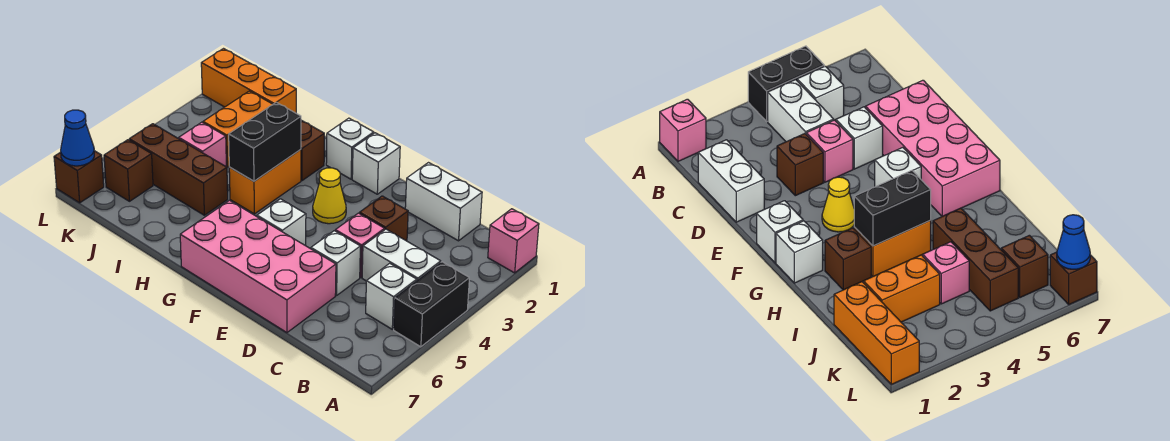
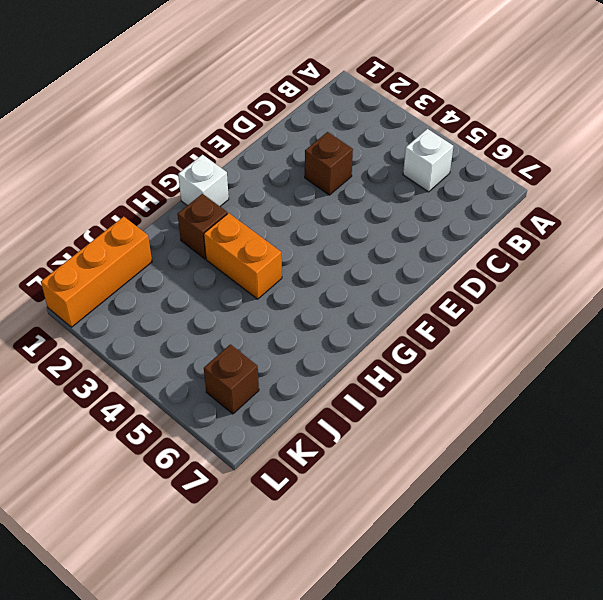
none -> pink brick A1 level 1
none -> black brick A4:A5 level 1
none -> white brick B4:C4 level 1

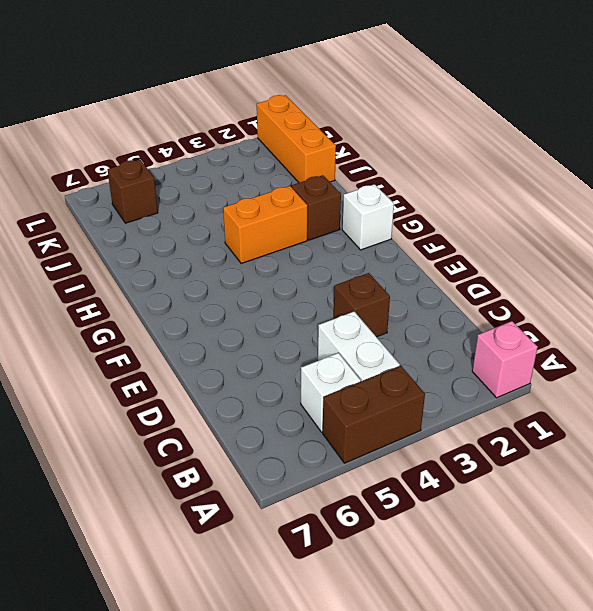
brown brick A4:A5 level 1 -> black brick A4:A5 level 1
none -> white brick C1:D1 level 1
none -> pink brick D4 level 1
none -> white brick D5 level 1

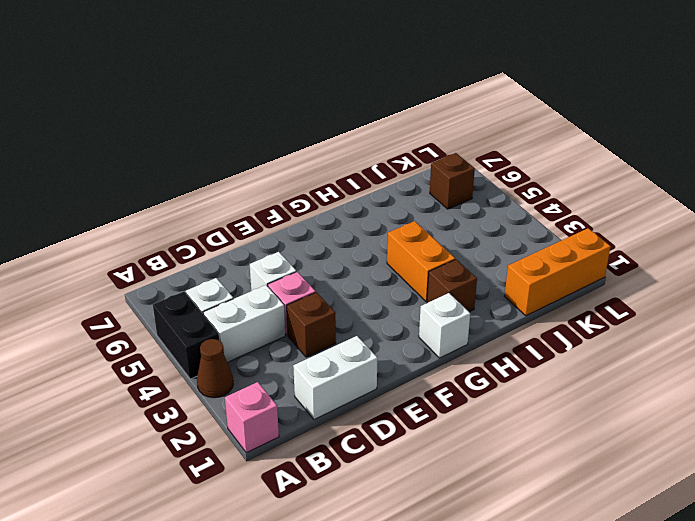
brown cone A3 level 1 -> none
none -> pink brick D6:G7 level 1
none -> white brick F1 level 1
none -> yellow cone F3 level 1

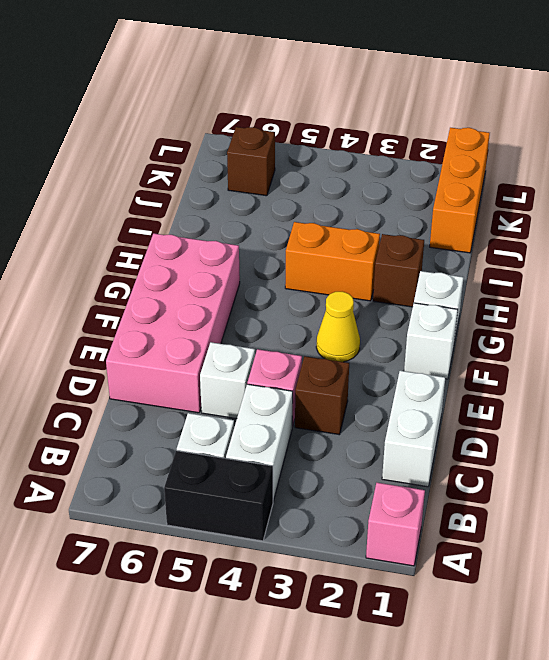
none -> white brick F5 level 1
none -> brown brick I5:K5 level 1
none -> orange brick J2:J3 level 1

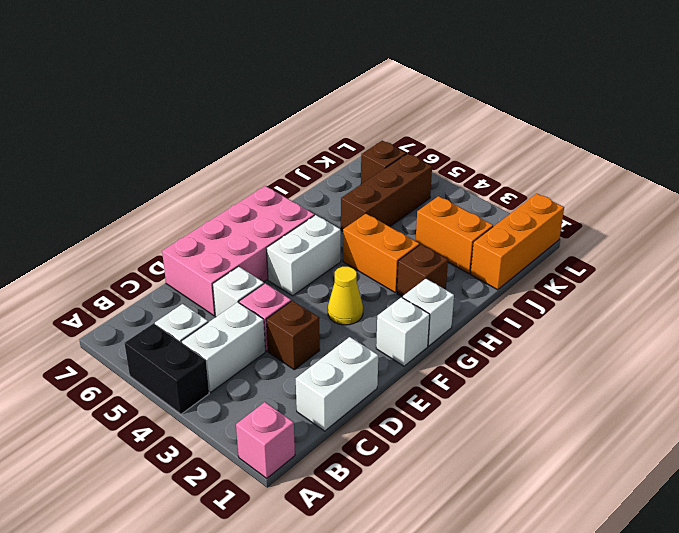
white brick F5:G5 level 1 -> white brick F5 level 1
none -> pink brick J4 level 1
none -> brown brick L7 level 1
none -> black brick H3:H4 level 2

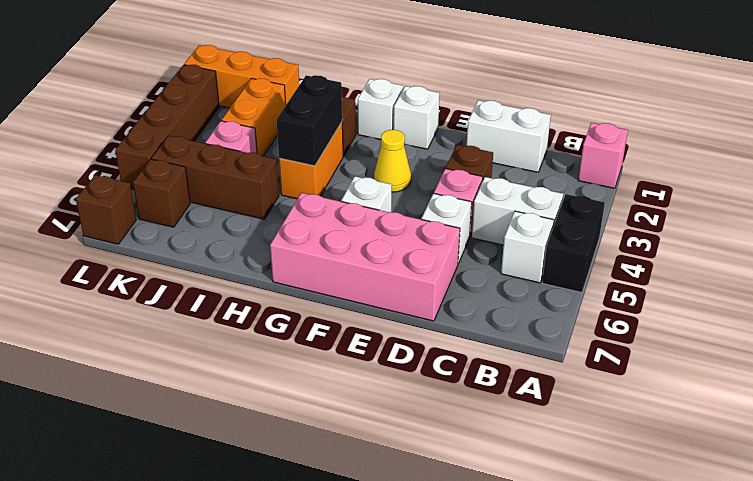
brown brick L2:L5 level 1 -> none
none -> blue cone L7 level 2

